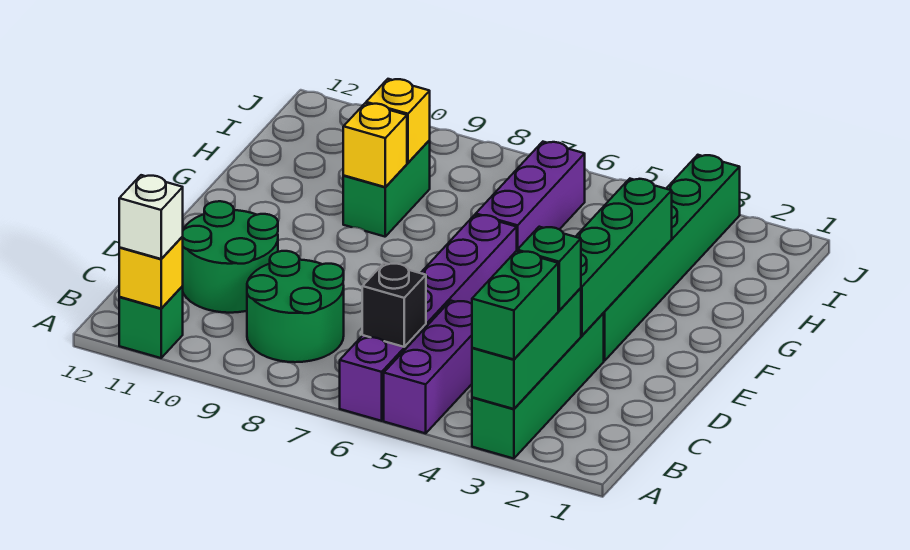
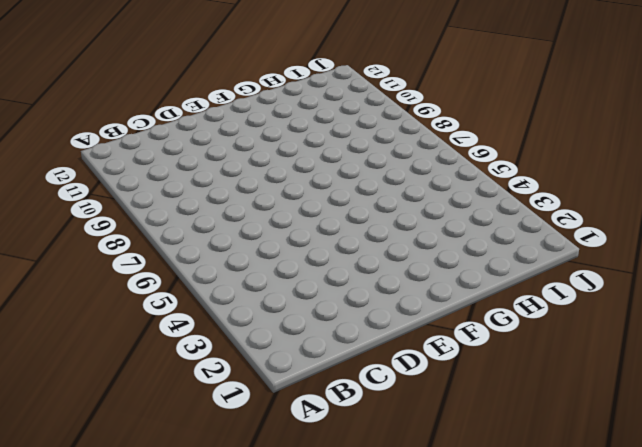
none -> green brick A3:D3 level 1
none -> purple brick A5:C5 level 1
none -> purple brick A6:F6 level 1

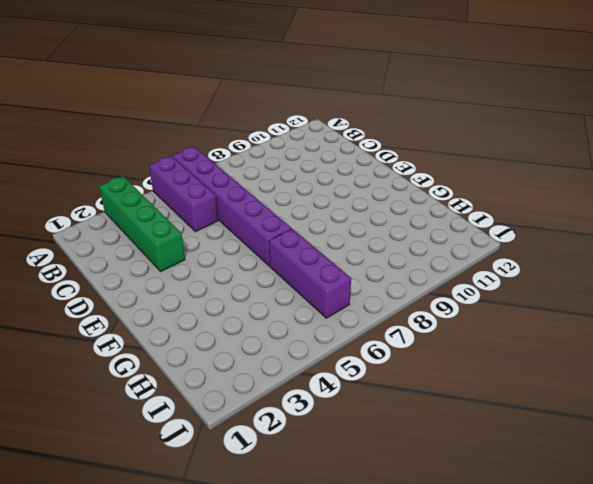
none -> green brick A11 level 1
none -> green round brick B8:C9 level 1
none -> green round brick C10:D11 level 1

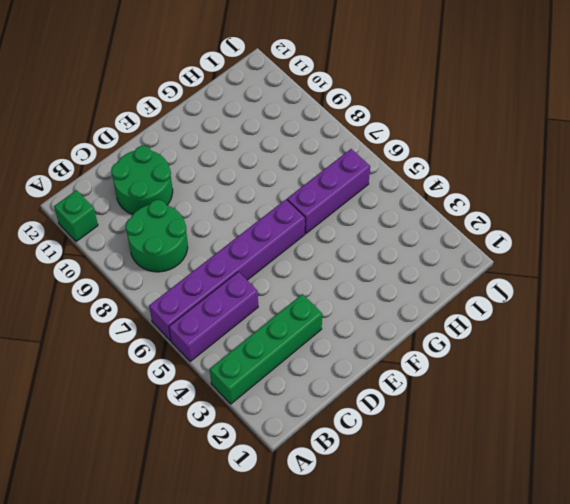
none -> green brick E3:J3 level 1
none -> green brick G9:H9 level 1
none -> green brick A3:C3 level 2

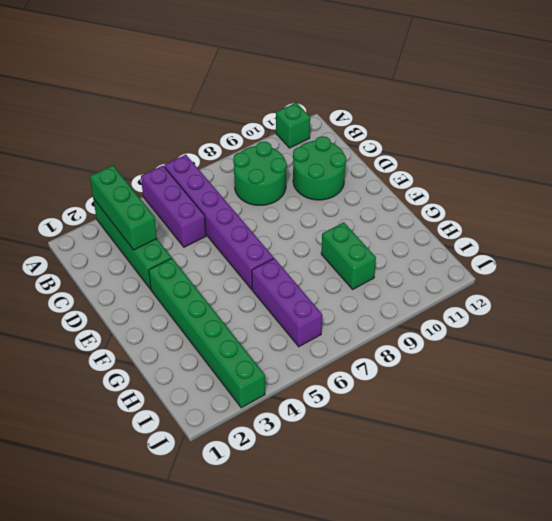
none -> yellow brick A11 level 2
none -> black brick B6 level 2
none -> green brick D3:G3 level 2

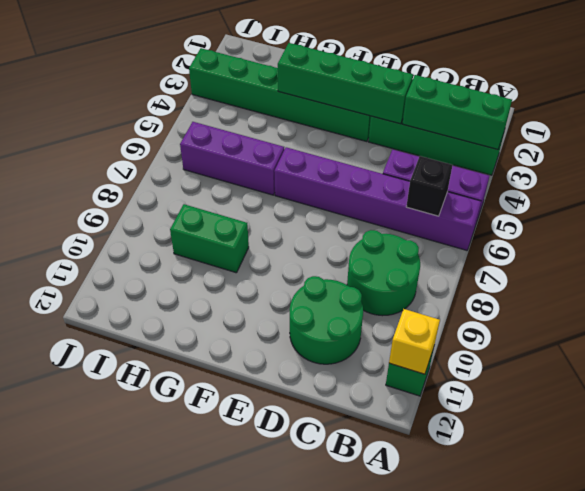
none -> yellow brick G9 level 2
none -> yellow brick H9 level 2
none -> green brick A3:B3 level 3

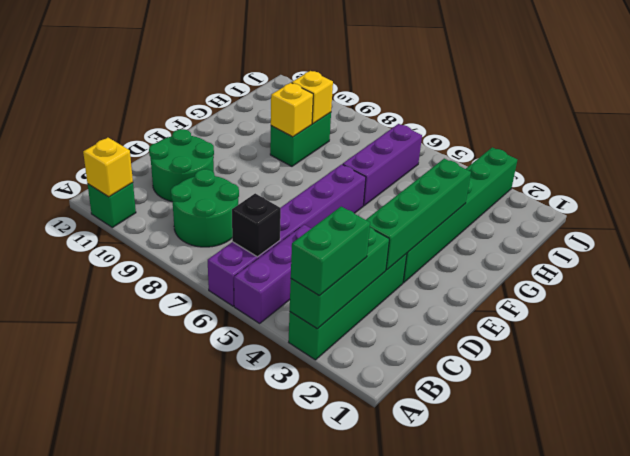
none -> white brick A11 level 3
none -> green brick C3 level 3

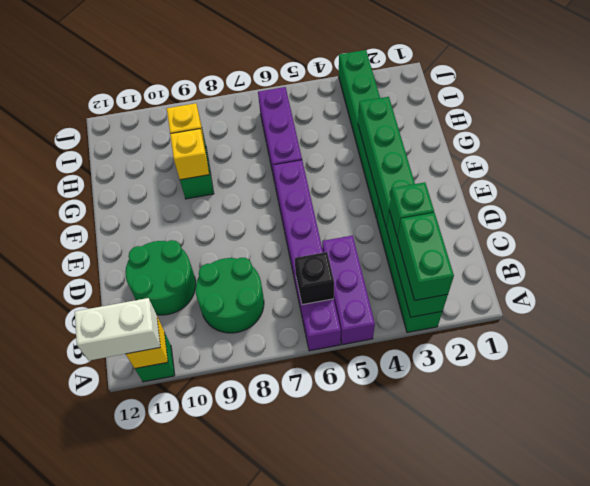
white brick A11:A12 level 3 -> white brick A11 level 3

